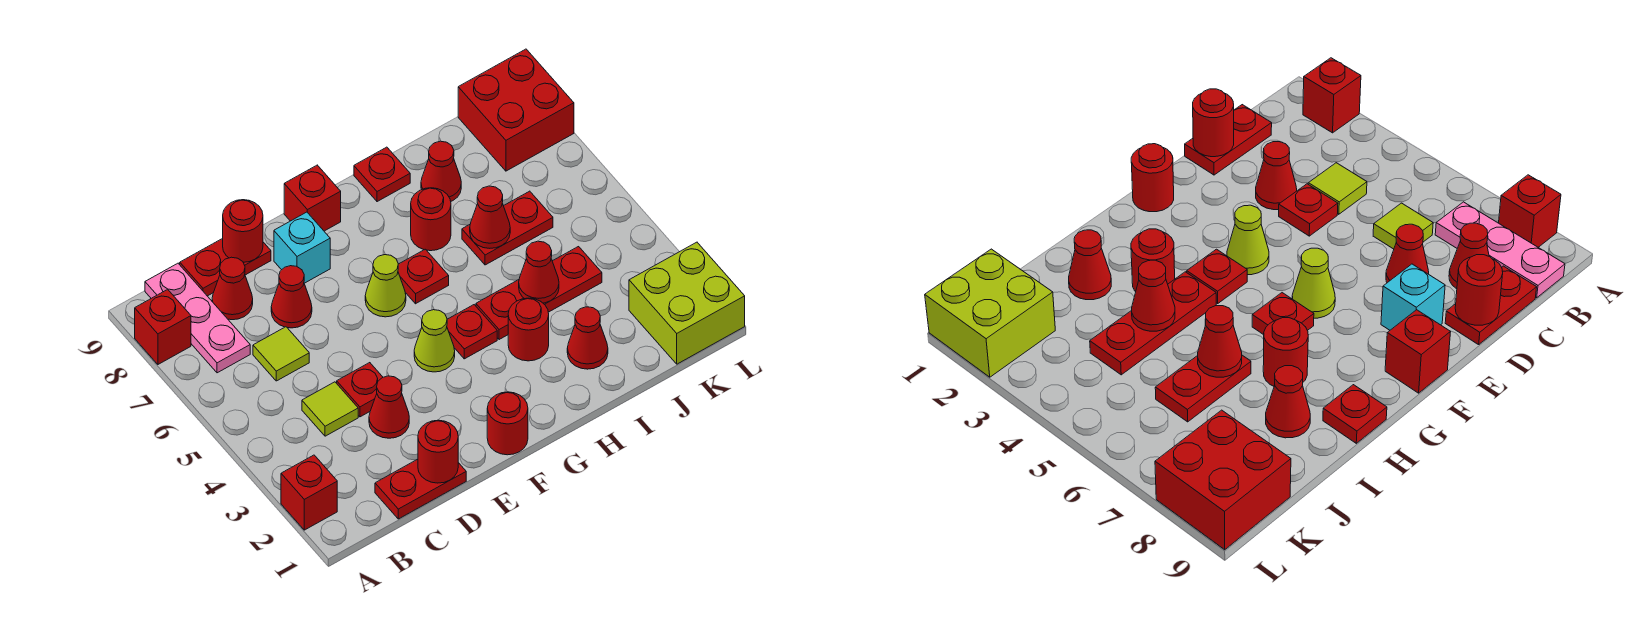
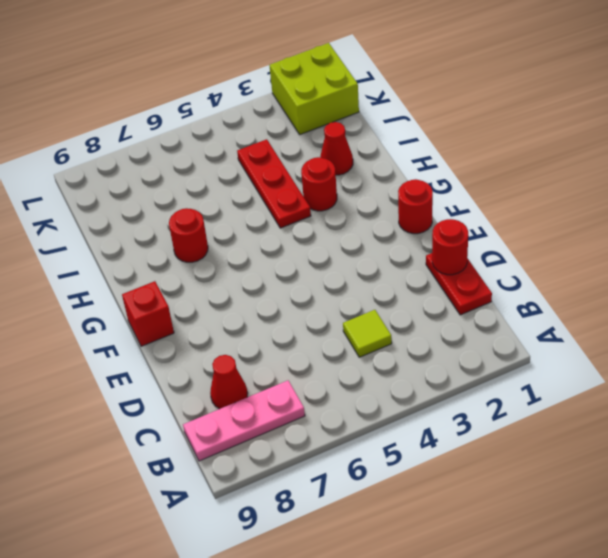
none -> red brick A2 level 1
none -> red brick A8 level 1
none -> lime tile C6 level 1
none -> red plate C9:D9 level 1

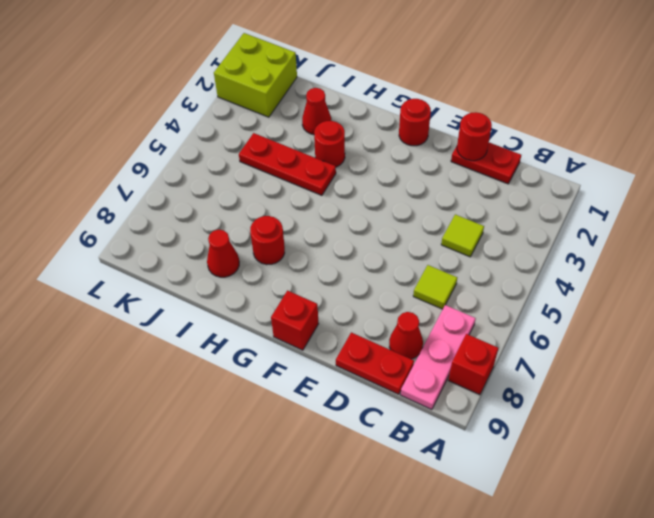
none -> red brick A2 level 1
none -> red cone D3 level 1
none -> red plate D4 level 1
none -> red cone D7 level 1

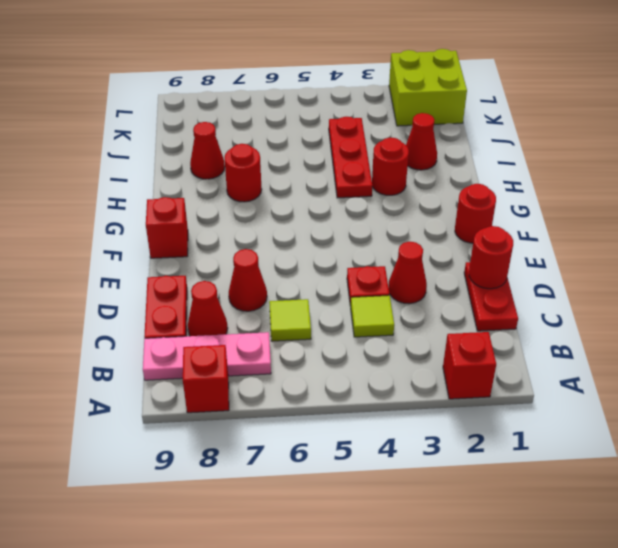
none -> cyan brick E8 level 1
none -> lime cone F4 level 1
none -> lime cone F6 level 1
none -> red plate G4 level 1

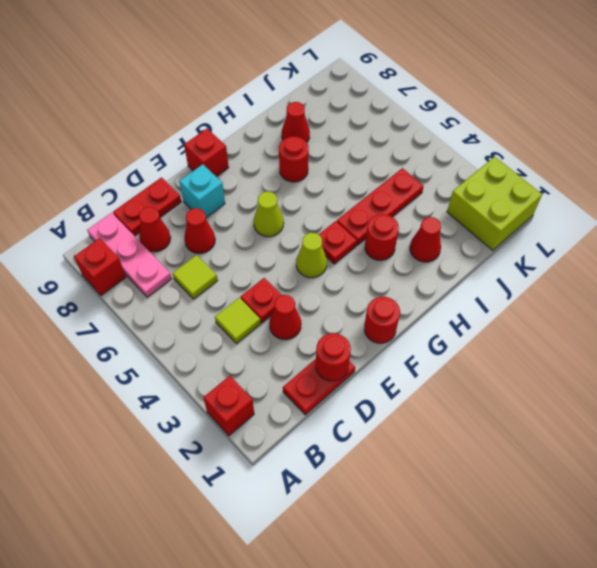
none -> red plate G6 level 1
none -> red plate H9 level 1
none -> red plate I6:J6 level 1
none -> red brick K8:L9 level 1

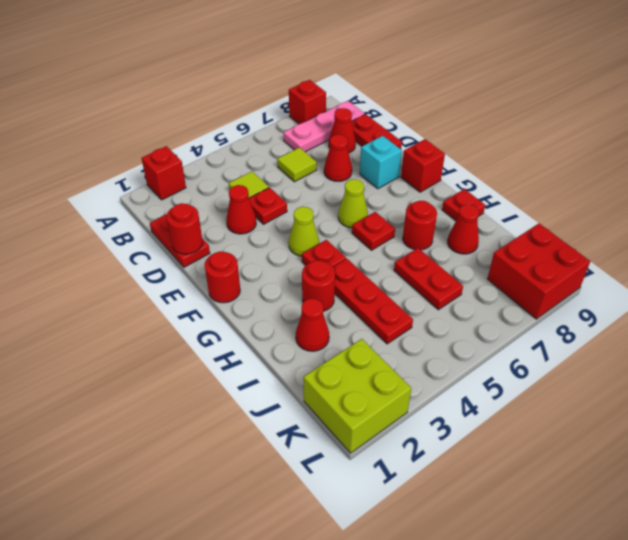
none -> red round brick D9 level 2
none -> red cone I4 level 2
none -> red cone I6 level 2

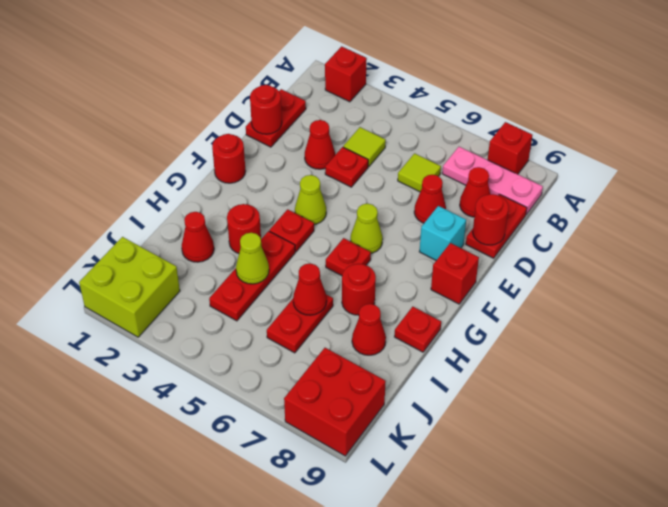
lime cone I4 level 2 -> red cone I4 level 2

